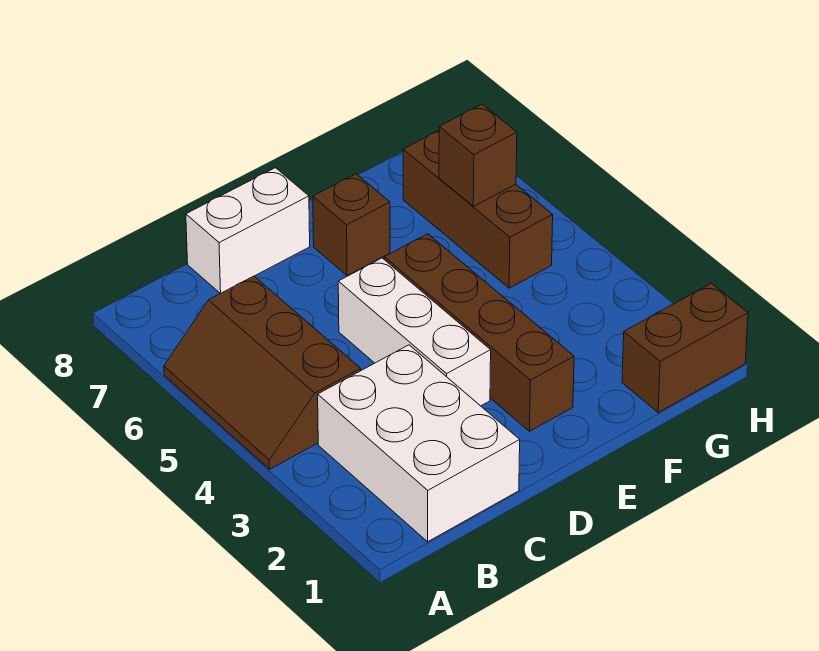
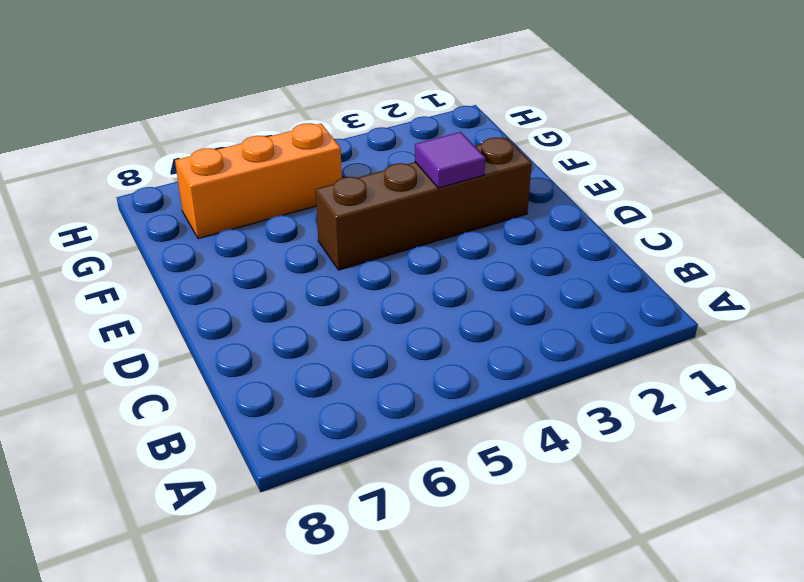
purple tile E3 level 2 -> none
orange brick G5:G7 level 1 -> brown brick G5:G7 level 1
none -> brown slope A4:B6 level 1 top B
none -> white brick B1:C3 level 1

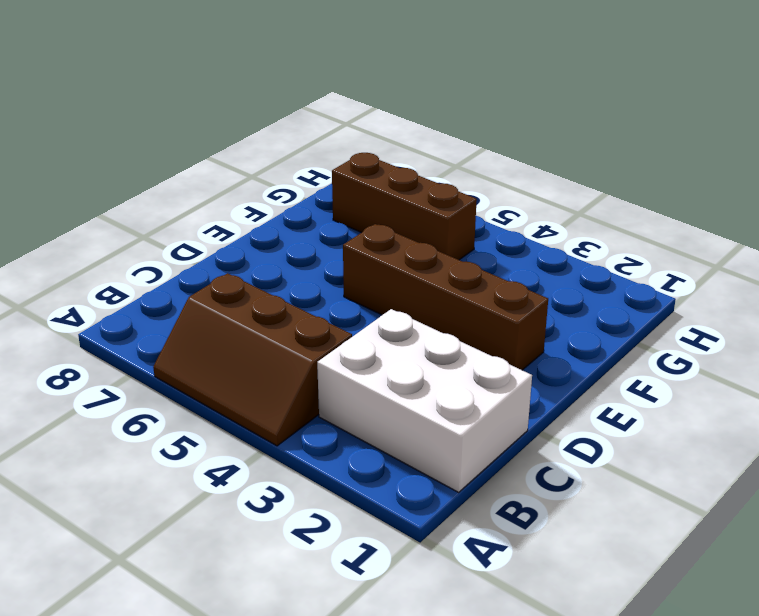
none -> white brick C8:D8 level 1
none -> white brick D3:D5 level 1

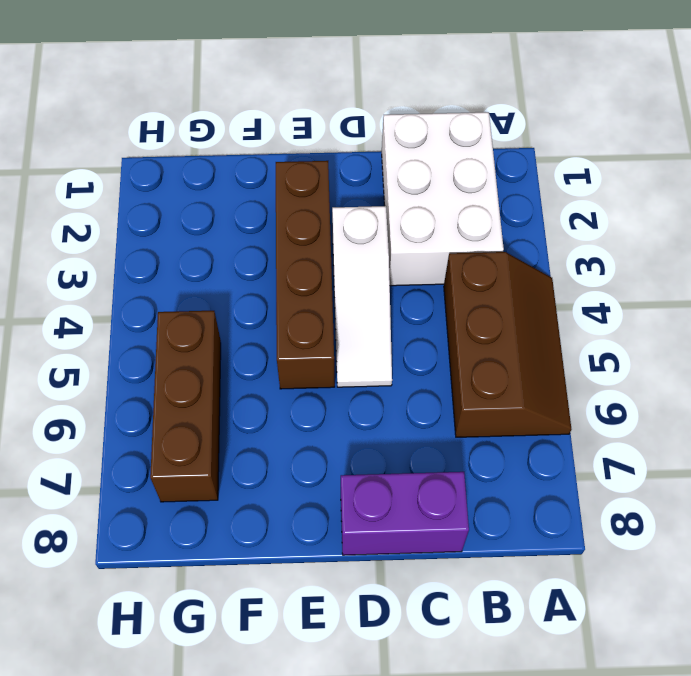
purple brick C8:D8 level 1 -> white brick C8:D8 level 1
white slope D3:D5 level 1 top 3 -> white brick D3:D5 level 1
none -> brown brick E7 level 1
none -> brown brick G1:H1 level 1

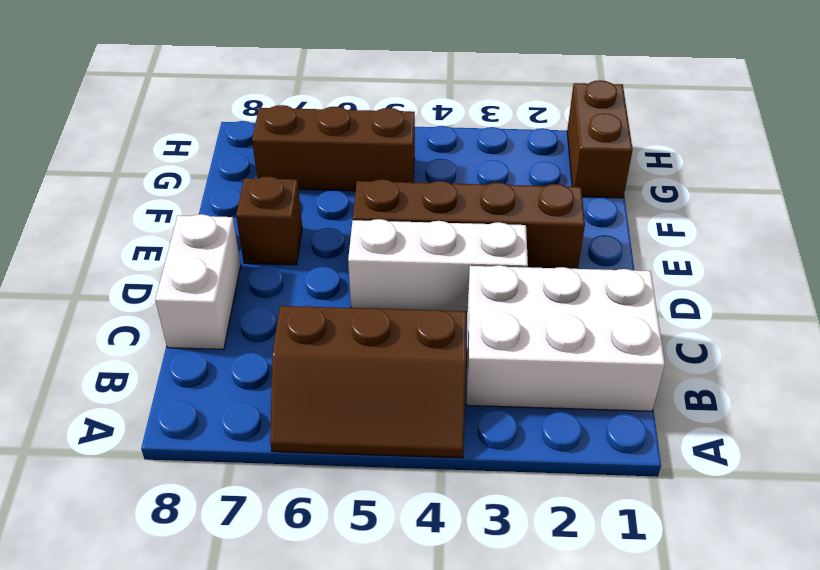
none -> brown brick G6 level 2

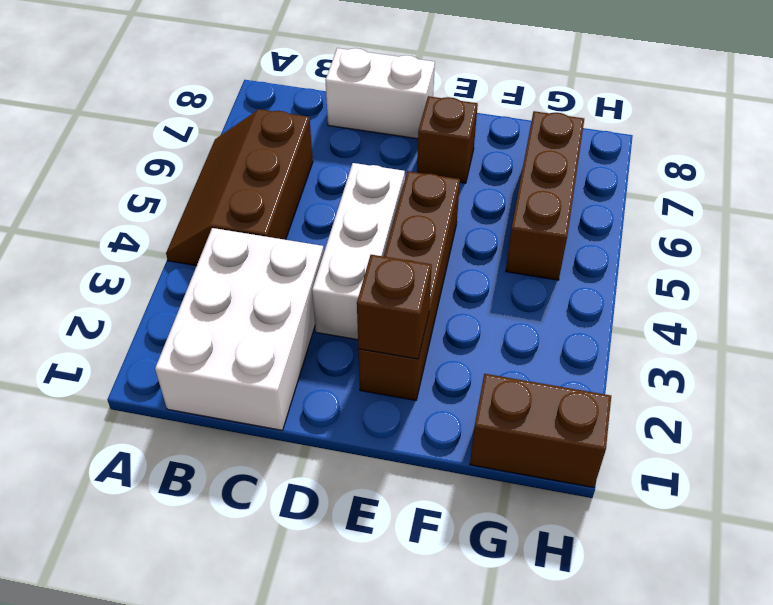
brown brick E2 level 2 -> brown brick G6 level 2

